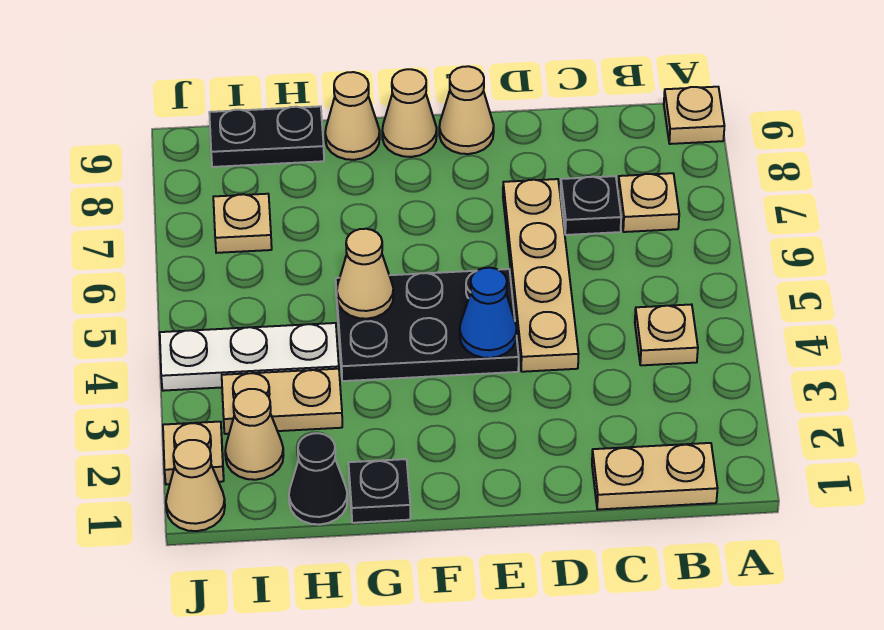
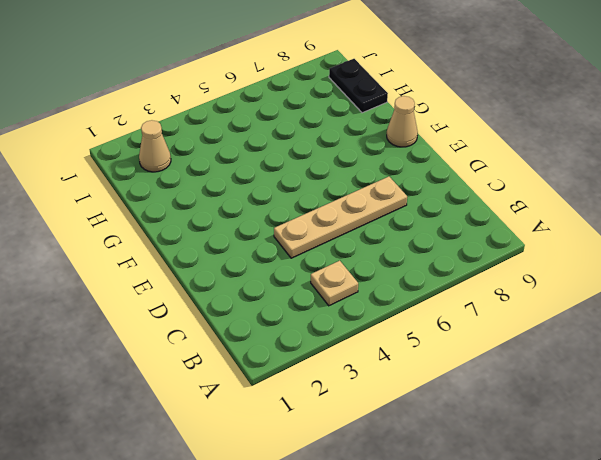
none -> tan plate A9 level 1
none -> tan plate B1:C1 level 1
none -> tan plate B7 level 1

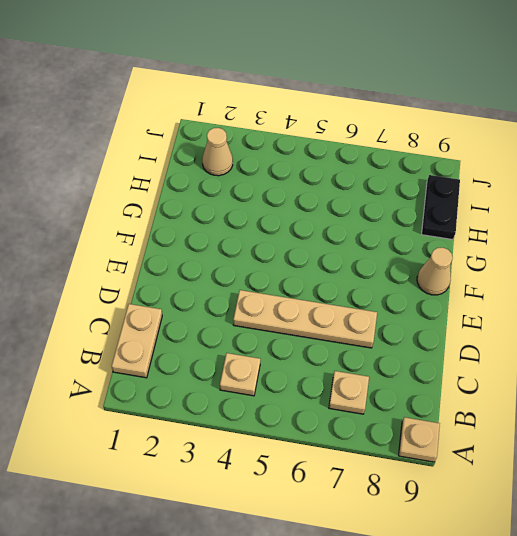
none -> black plate C7 level 1
none -> black plate E4:G5 level 1
none -> tan cone E9 level 1

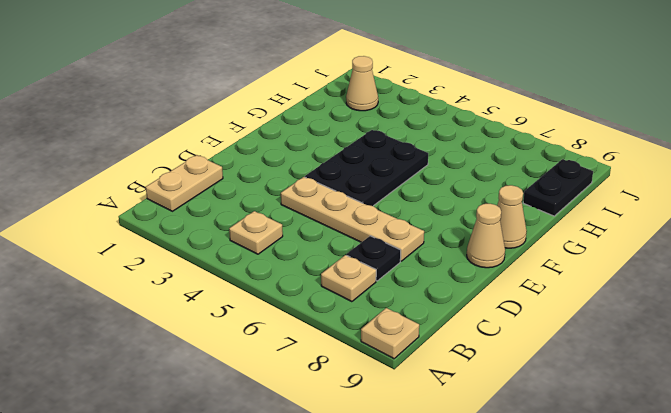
none -> black plate G1 level 1
none -> tan cone G9 level 1
none -> black cone H1 level 1

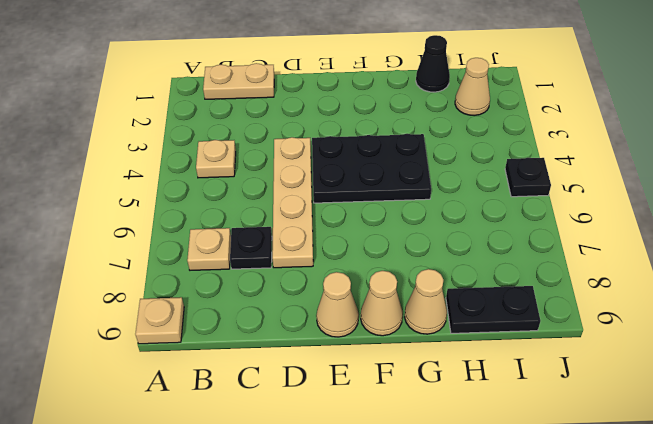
black plate J5 level 1 -> black plate G1 level 1
none -> tan plate H3:I3 level 1
none -> white plate H4:J4 level 1
none -> tan plate I7 level 1

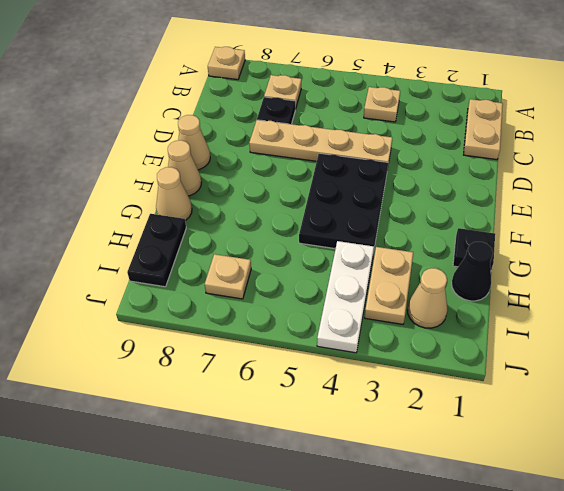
none -> tan cone J1 level 1
none -> tan plate J2 level 1
none -> blue cone E4 level 2

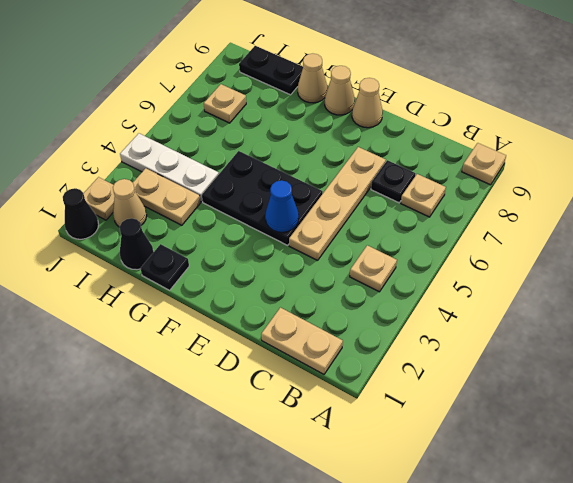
black cone J1 level 1 -> tan cone J1 level 1
none -> tan cone G5 level 2

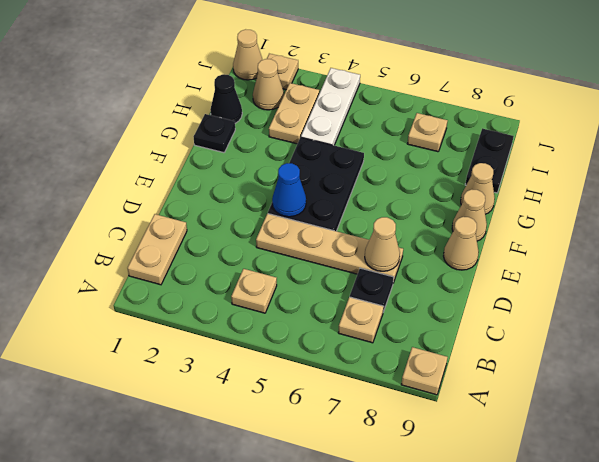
tan cone D7 level 2 -> tan cone G5 level 2

